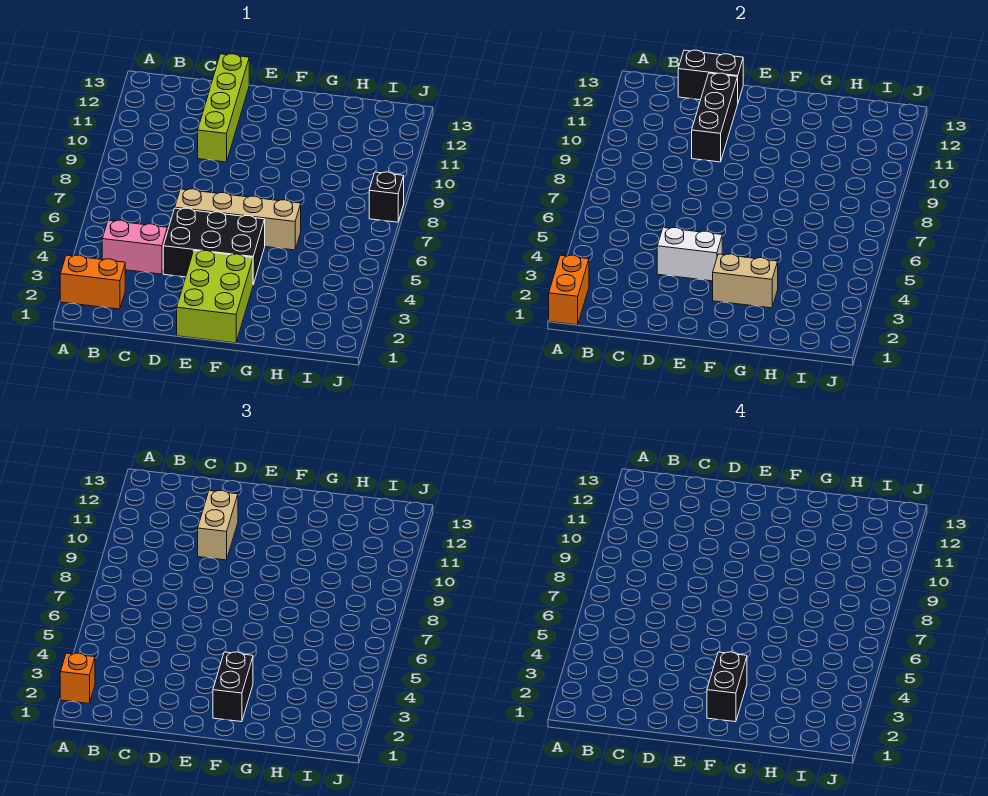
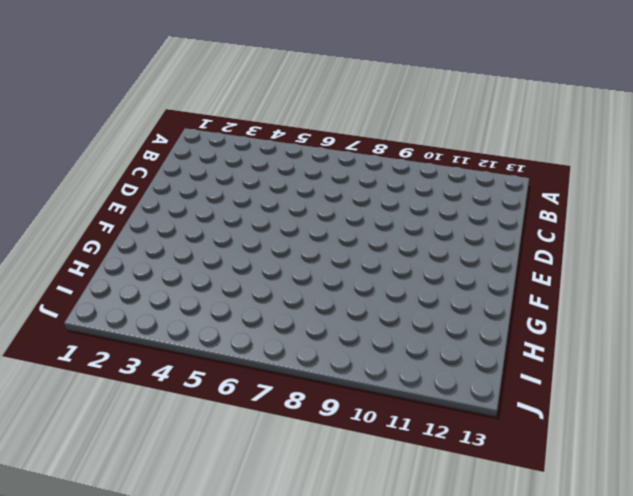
none -> orange brick A2:B2 level 1
none -> pink brick B4:C4 level 1
none -> black brick D4:F5 level 1

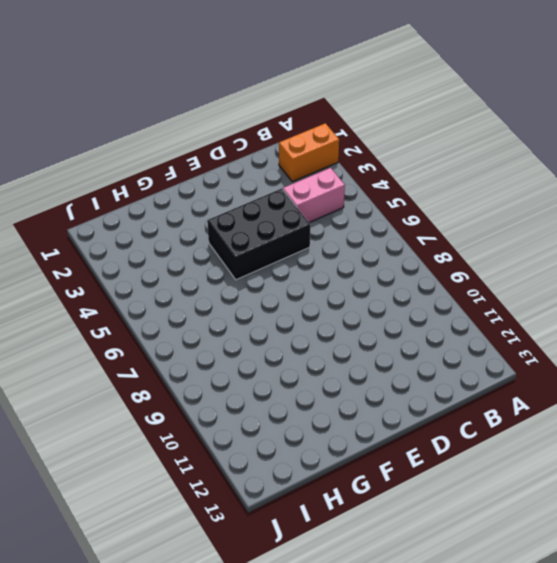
none -> tan brick D6:G6 level 1
none -> lime brick D10:D13 level 1
none -> lime brick E1:F3 level 1

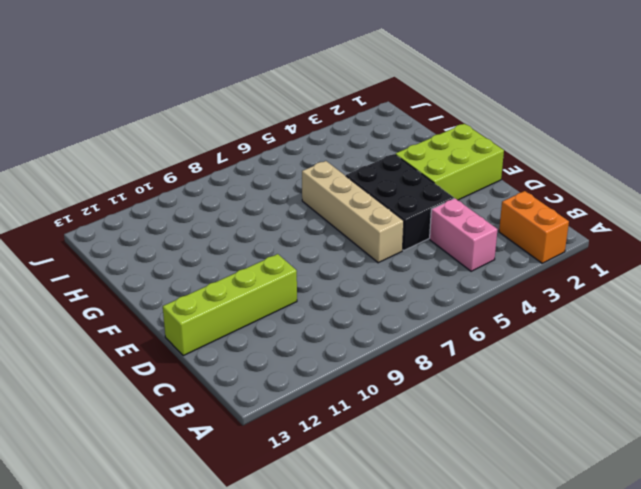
none -> black brick J8 level 1
none -> orange brick A1:A2 level 2
none -> black brick C13:D13 level 2

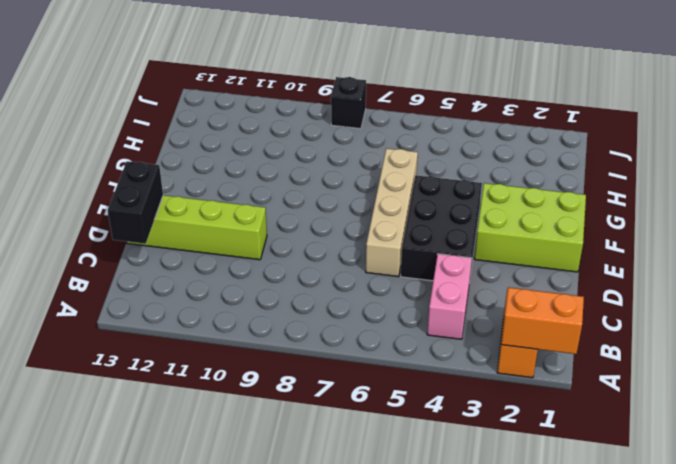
none -> white brick D4:E4 level 2
none -> black brick D10:D12 level 2
none -> tan brick F3:G3 level 2

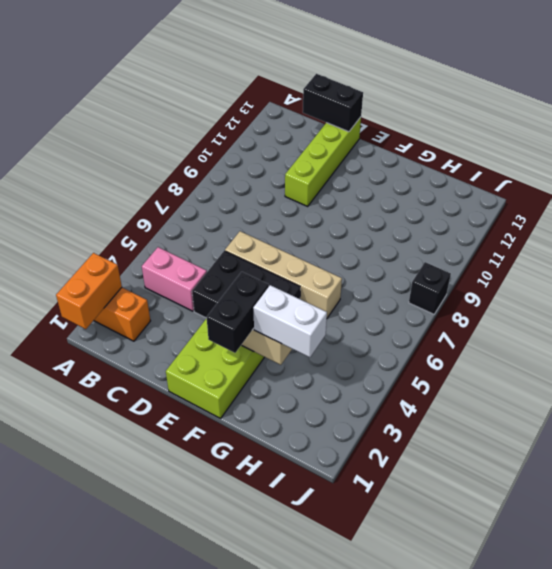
white brick G3:H3 level 3 -> white brick D4:E4 level 2
none -> black brick D10:D12 level 2
none -> orange brick A2 level 3
none -> tan brick D10:D11 level 3

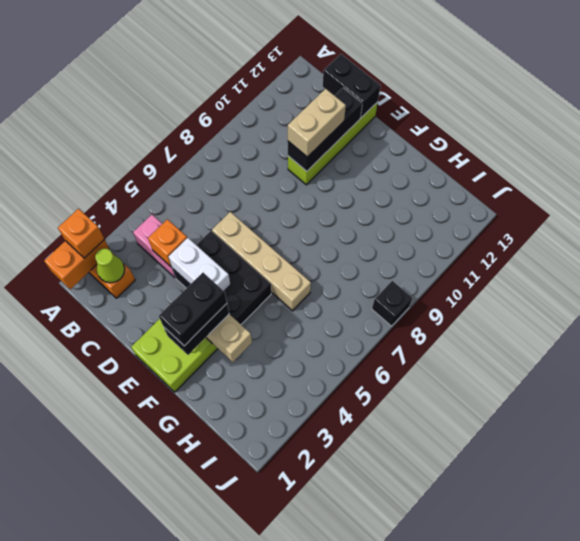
lime cone B2 level 2 -> none
orange brick C4 level 2 -> none

